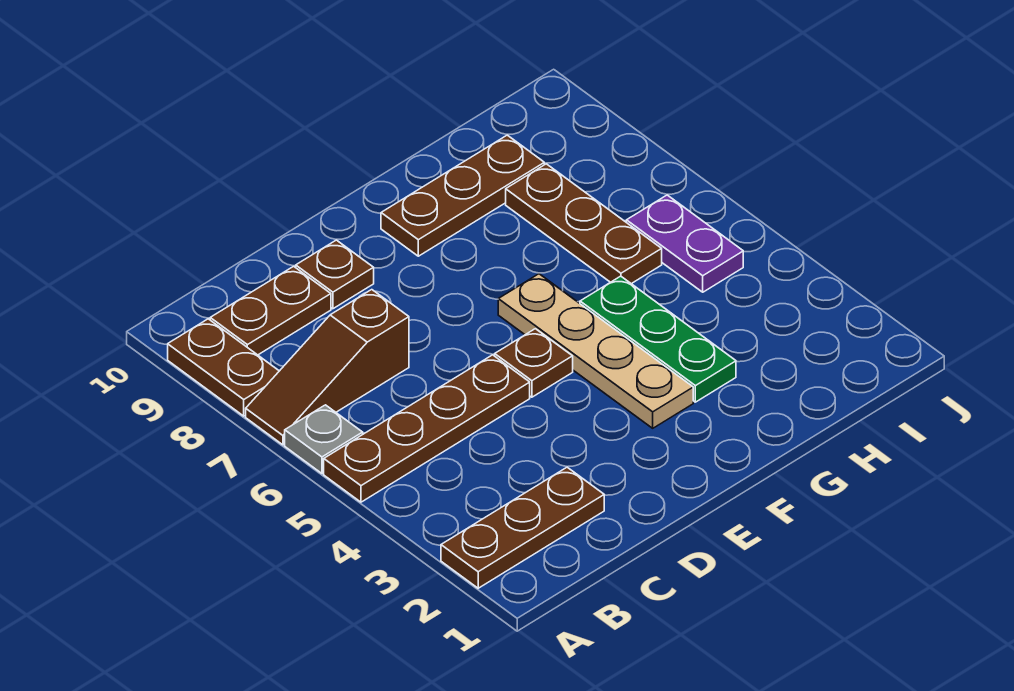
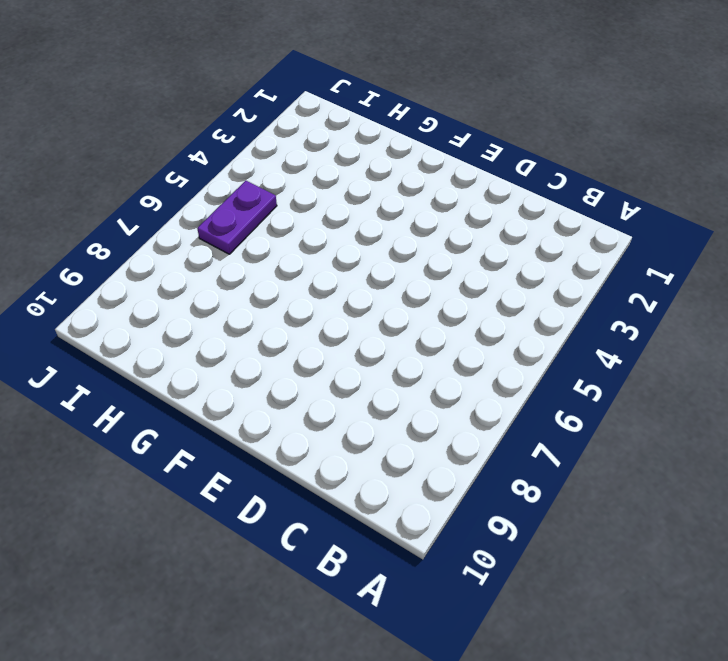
none -> brown plate A2:C2 level 1
none -> brown plate A5:D5 level 1
none -> grey plate A6 level 1

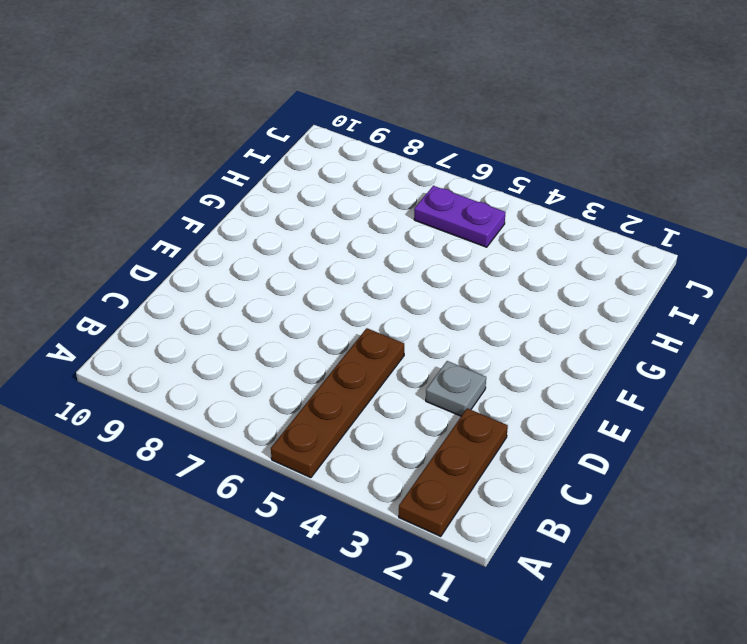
grey plate D3 level 1 -> grey plate A6 level 1
none -> brown slope A7:C7 level 1 top C
none -> brown plate A8:A9 level 1
none -> brown plate B9:C9 level 1

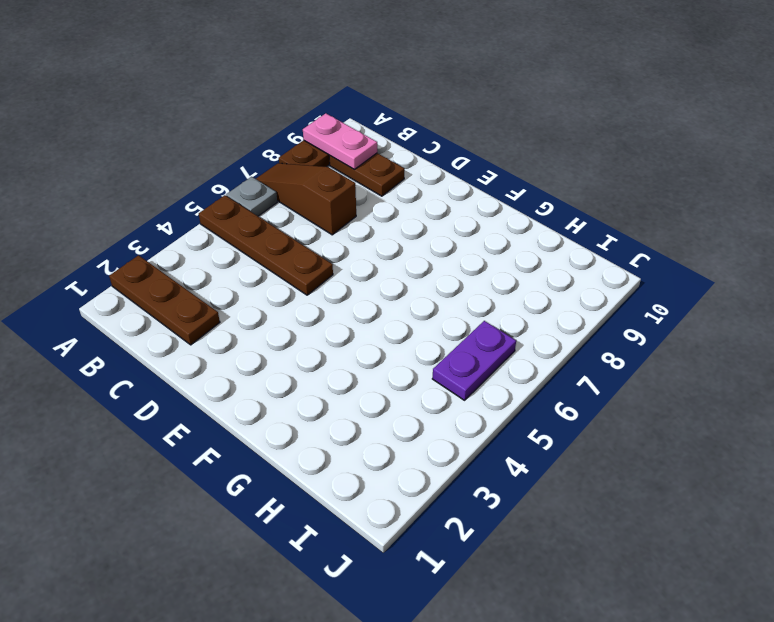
pink plate A9:B9 level 2 -> none
none -> brown plate D9 level 1
none -> brown plate E5 level 1
none -> tan plate F3:F6 level 1

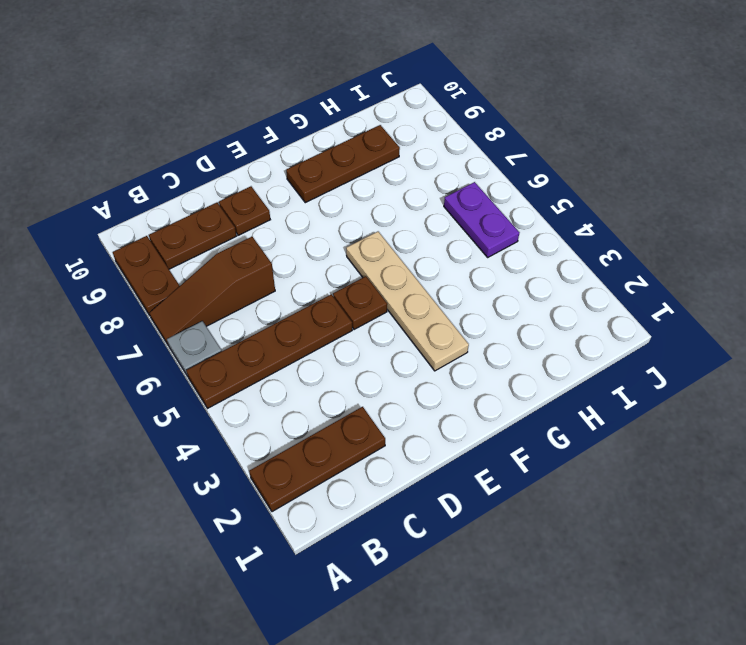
none -> green plate G3:G5 level 1
none -> brown plate H6:H8 level 1

